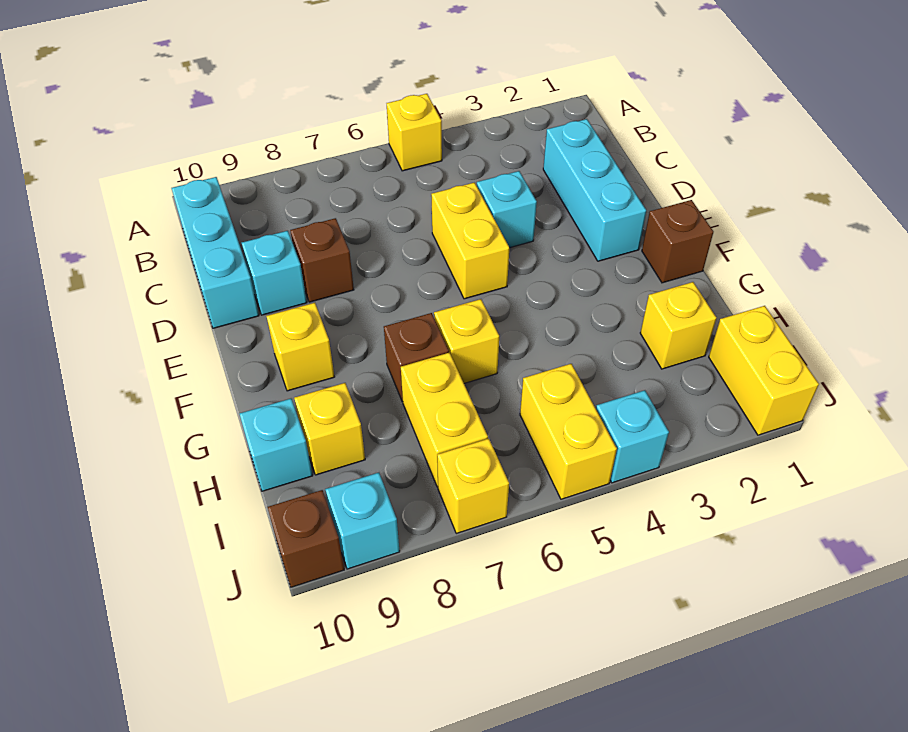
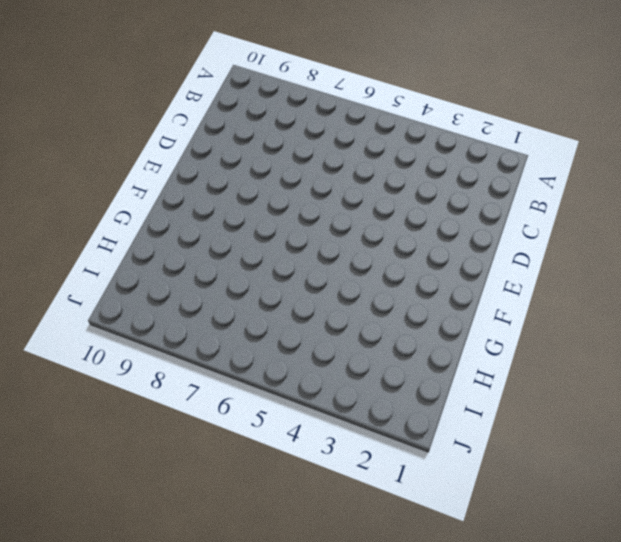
none -> yellow brick A5 level 1
none -> cyan brick B10:D10 level 1
none -> cyan brick C2:E2 level 1

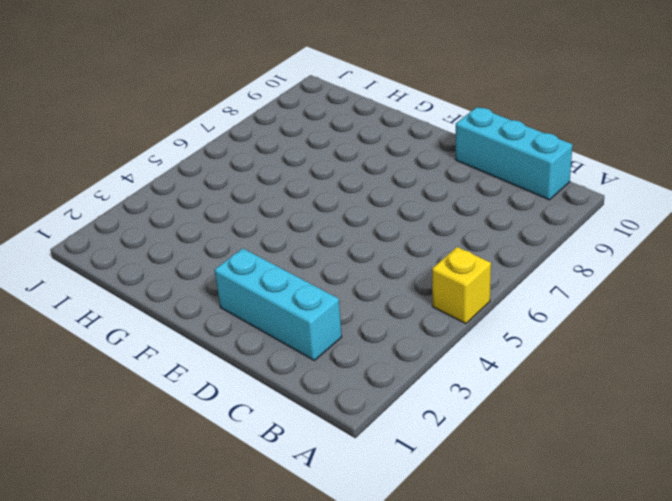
none -> cyan brick D4 level 1
none -> yellow brick D5:E5 level 1
none -> brown brick D8 level 1

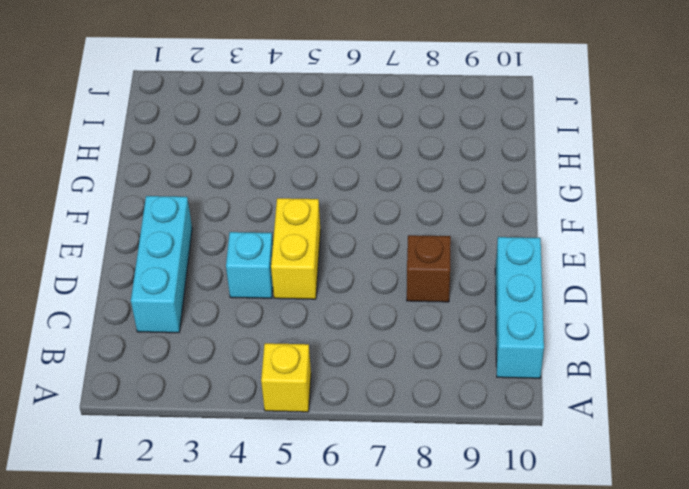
none -> cyan brick D9 level 1
none -> brown brick F1 level 1
none -> yellow brick F9 level 1

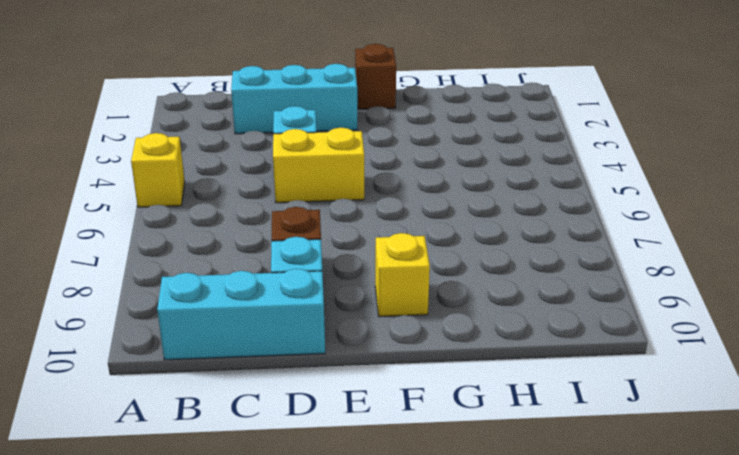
none -> yellow brick G6 level 1
none -> brown brick G7 level 1
none -> yellow brick H2 level 1

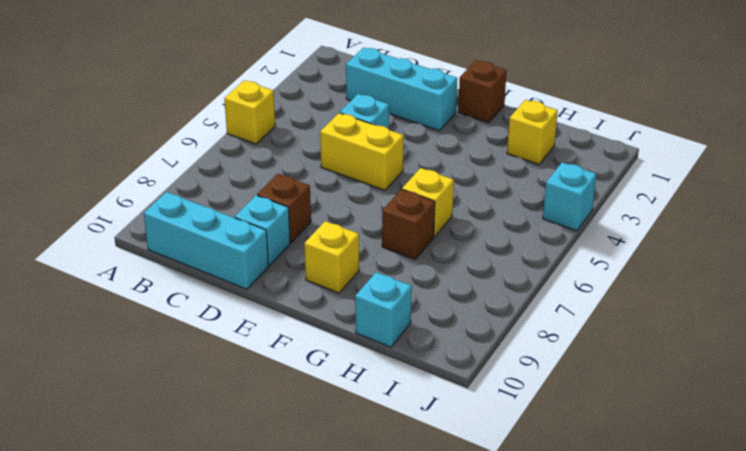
none -> yellow brick H7:I7 level 1
none -> yellow brick H9 level 1
none -> yellow brick I1:J1 level 1

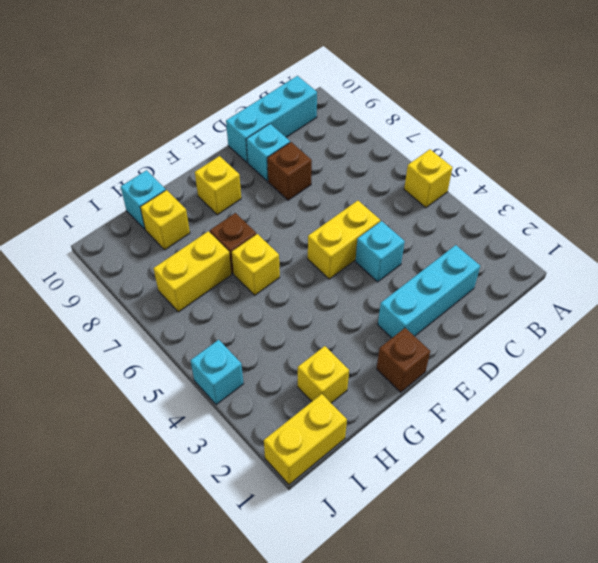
none -> yellow brick I5:J5 level 1
none -> yellow brick J7 level 1
none -> cyan brick J9 level 1

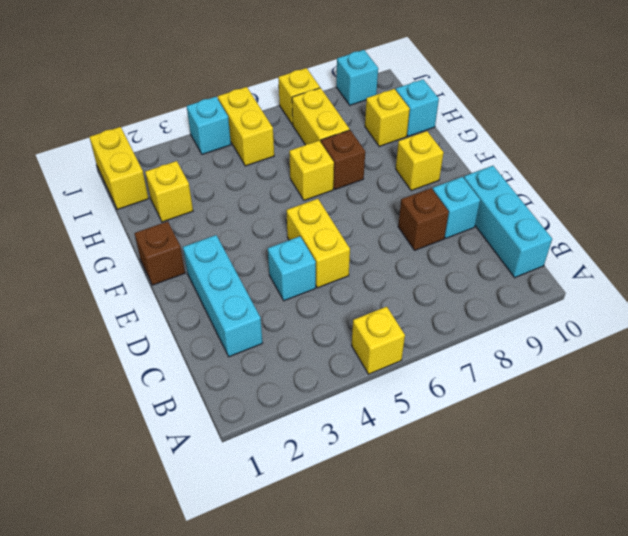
none -> brown brick J10 level 1

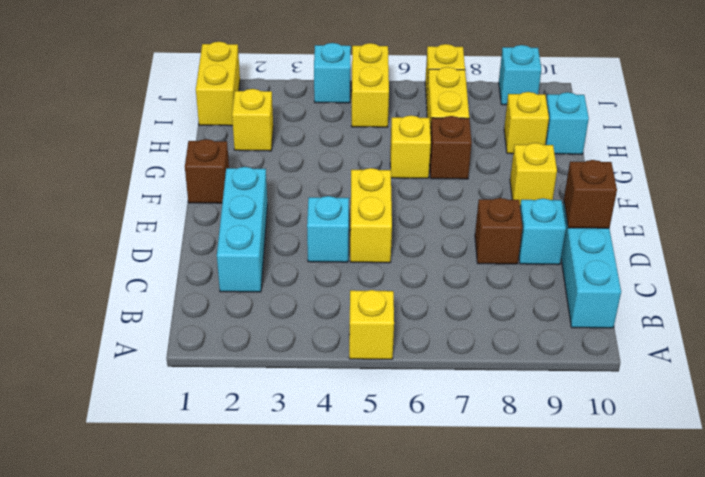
brown brick D10 level 2 -> brown brick J10 level 1

